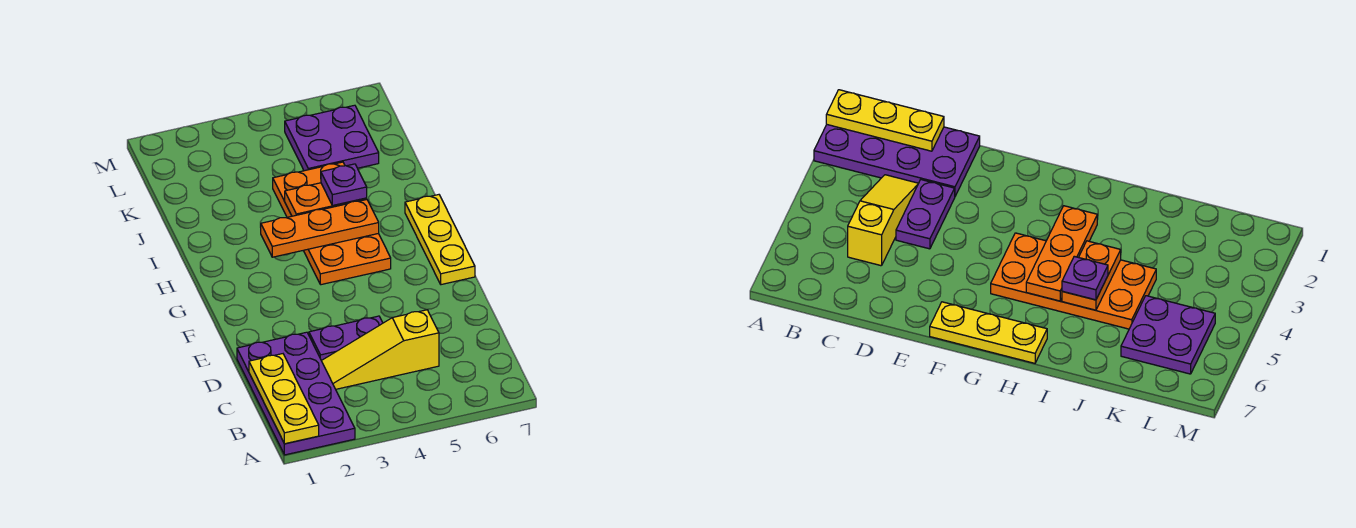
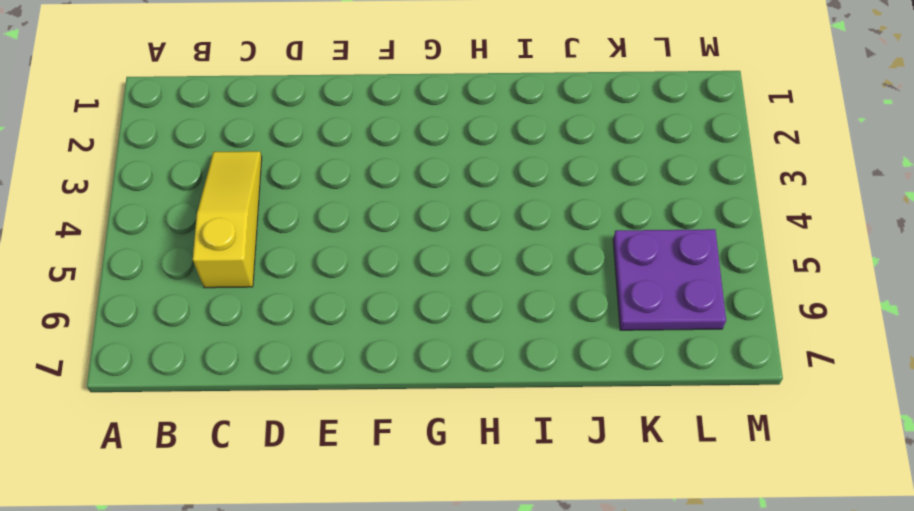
none -> purple plate A1:D2 level 1
none -> purple plate D3:D4 level 1

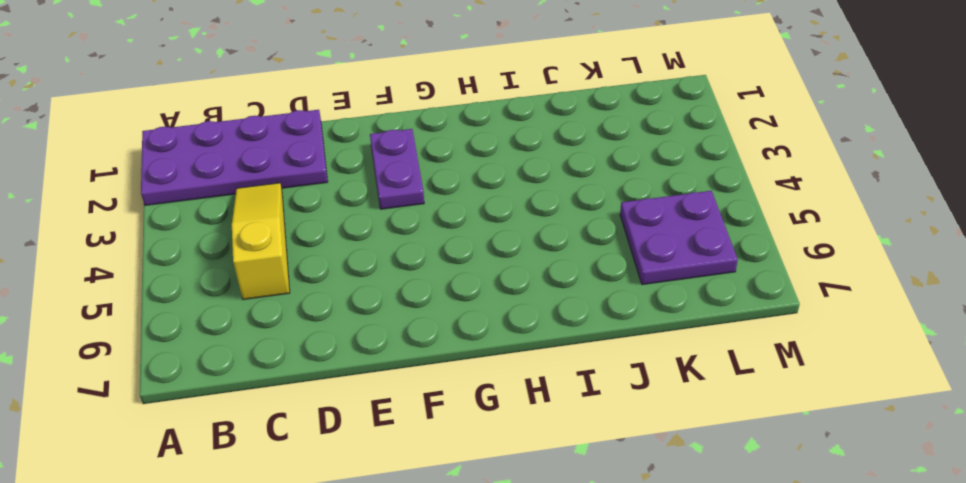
purple plate F2:F3 level 1 -> purple plate D3:D4 level 1
none -> yellow plate F7:H7 level 1
none -> orange plate G4:J5 level 1

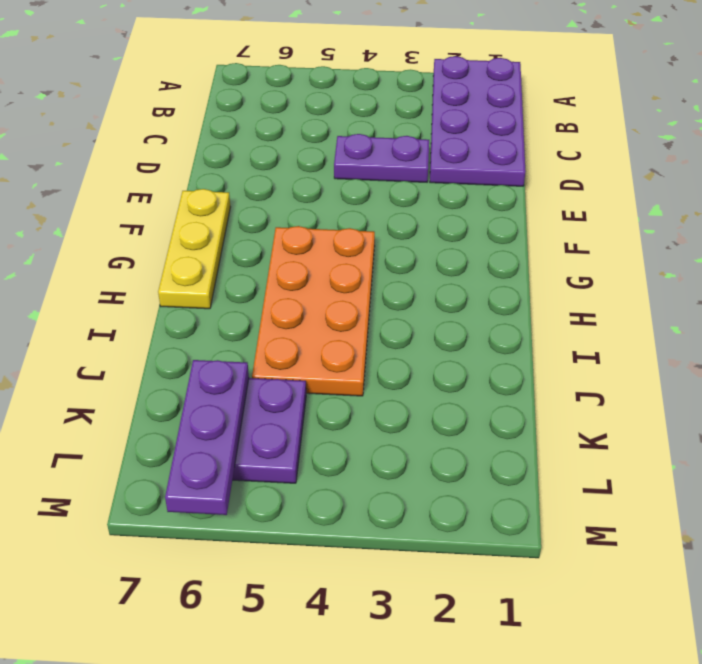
purple plate K6:M6 level 2 -> none
none -> yellow slope C3:C5 level 1 top 5
none -> yellow plate A1:C1 level 2

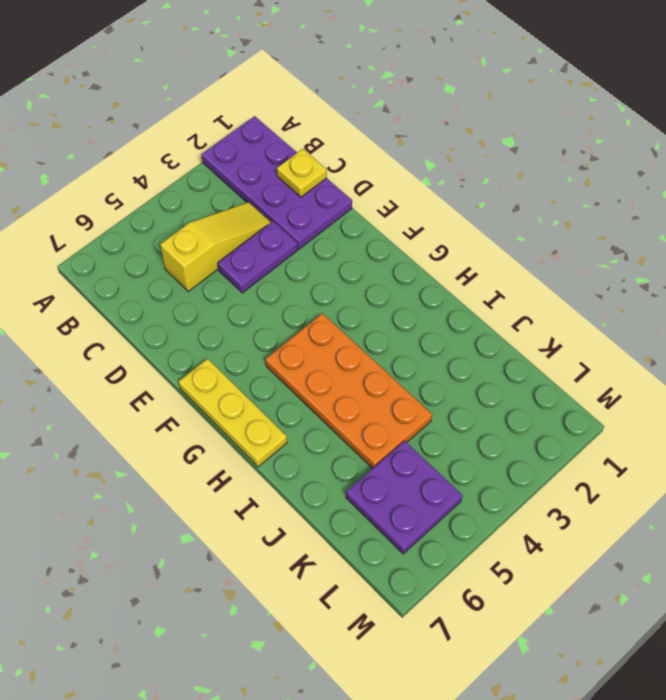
yellow plate C1 level 2 -> yellow plate A1:C1 level 2
none -> orange plate H3:H5 level 2
none -> orange plate I4:I5 level 2

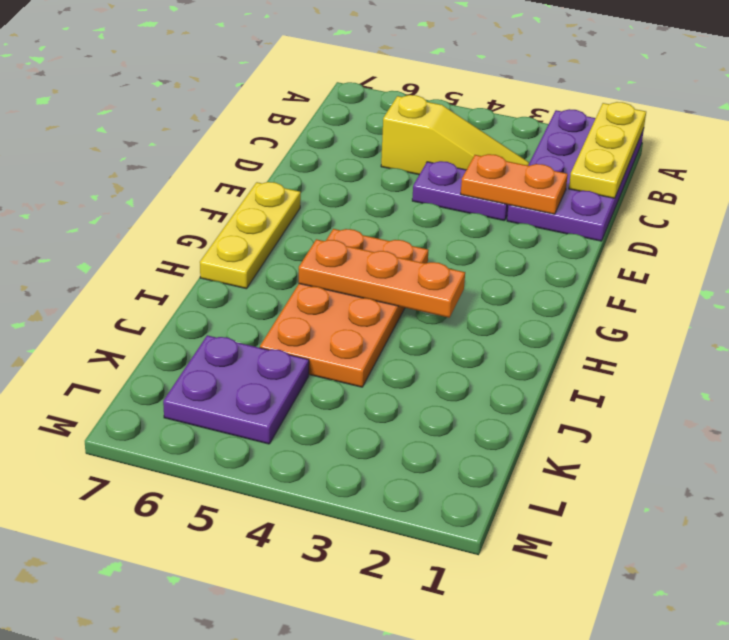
orange plate D2:D3 level 2 -> orange plate I4:I5 level 2
none -> purple plate I5 level 3

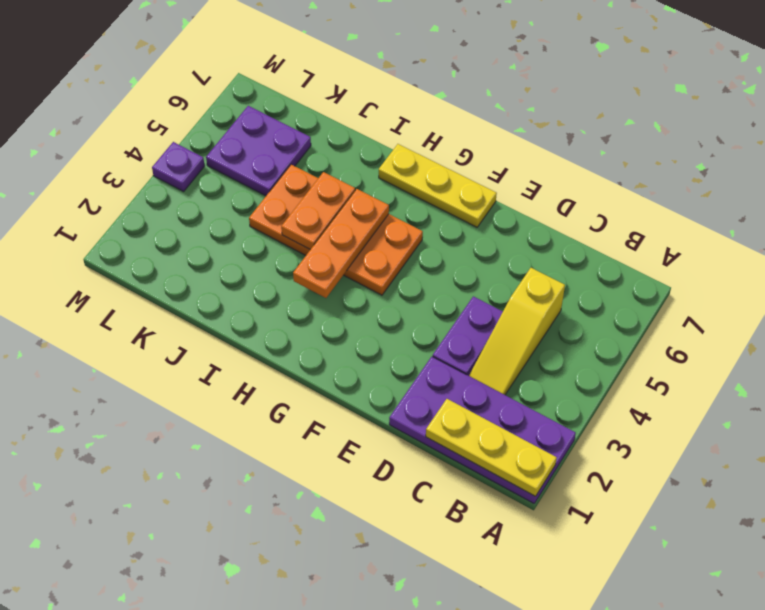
purple plate M4 level 1 -> purple plate I5 level 3

